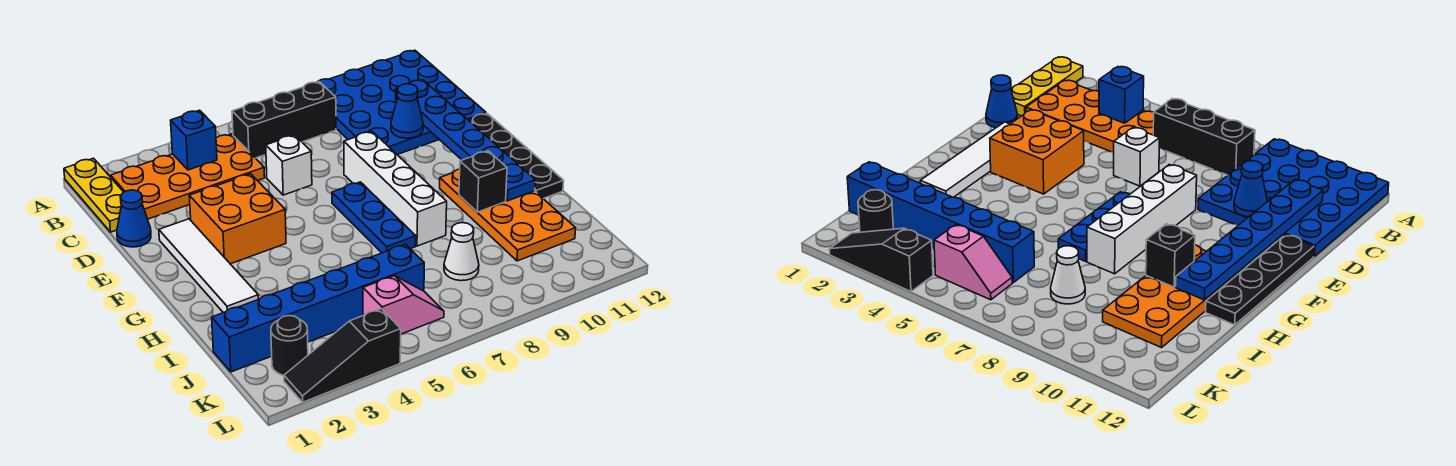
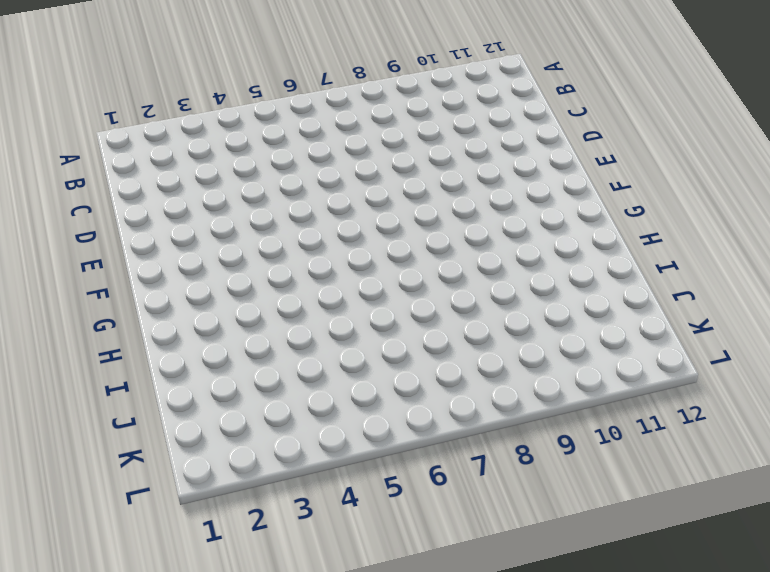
none -> yellow plate A1:C1 level 1
none -> blue plate A9:D12 level 1
none -> orange plate B2:C5 level 1

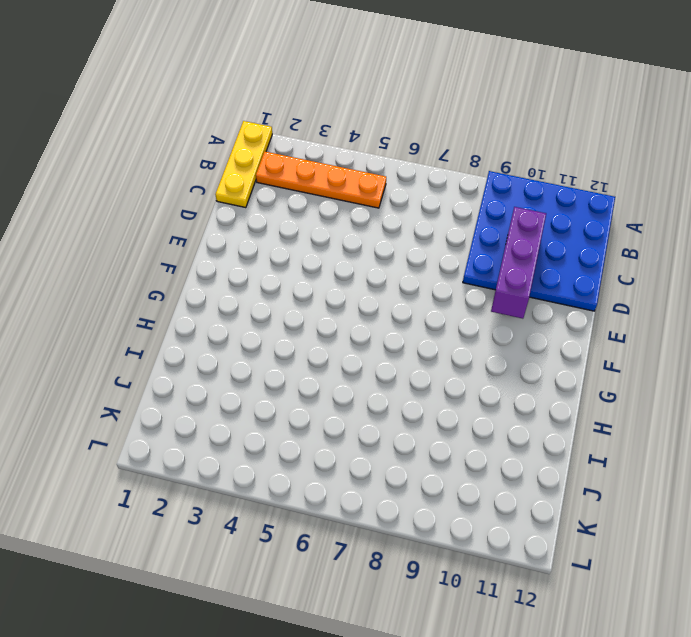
orange plate B2:B5 level 1 -> orange plate B2:C5 level 1
purple brick C10:E10 level 2 -> blue cone D10 level 2
none -> black brick B6:B8 level 1
none -> blue cone D1 level 1
none -> white brick D6 level 1

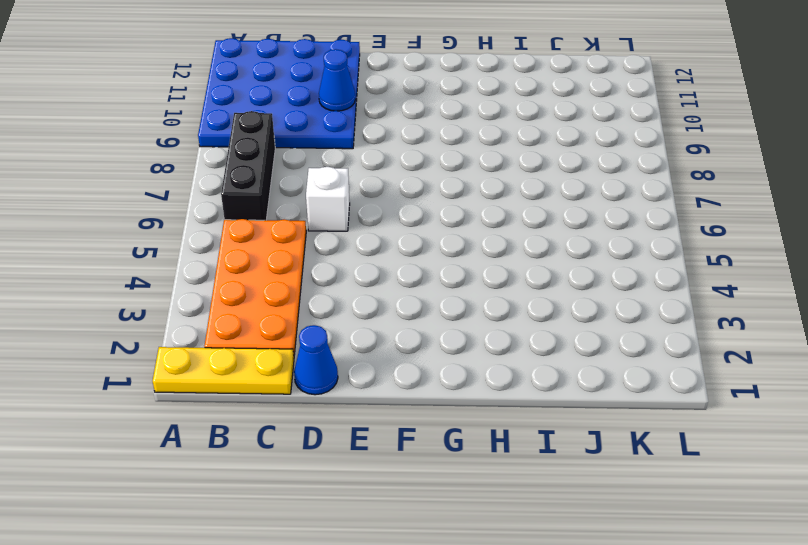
none -> white tile E2:H2 level 1
none -> orange brick E3:F4 level 1
none -> white brick E8:H8 level 1

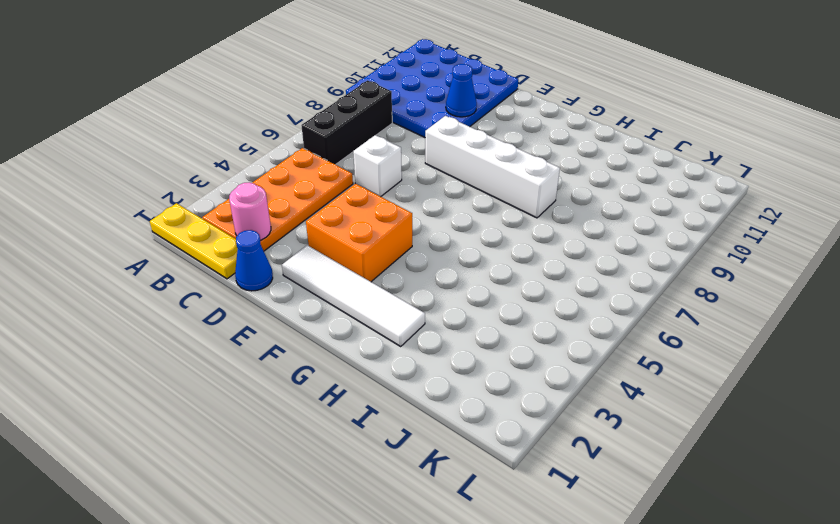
pink round brick C2 level 2 -> none
none -> black plate E12:H12 level 1
none -> blue plate F7:H7 level 1
none -> orange plate G10:J11 level 1

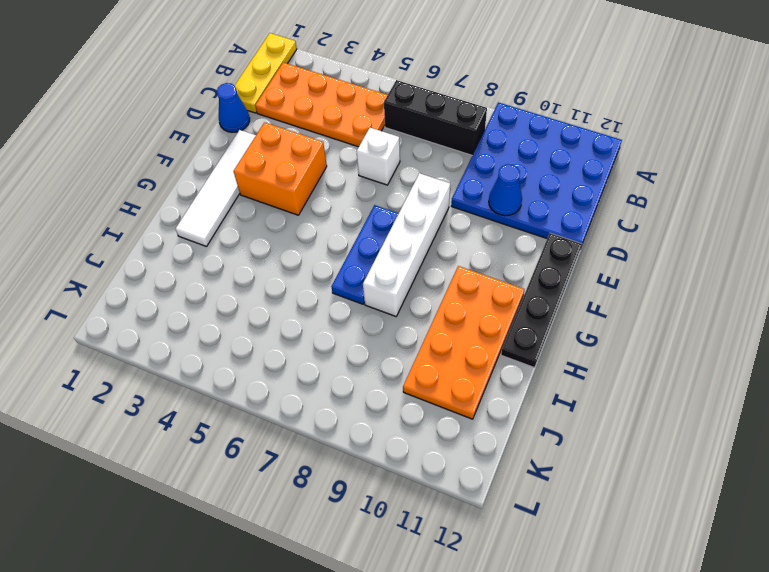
none -> blue brick J1:J6 level 1
none -> white cone J8 level 1
none -> black round brick K2 level 1

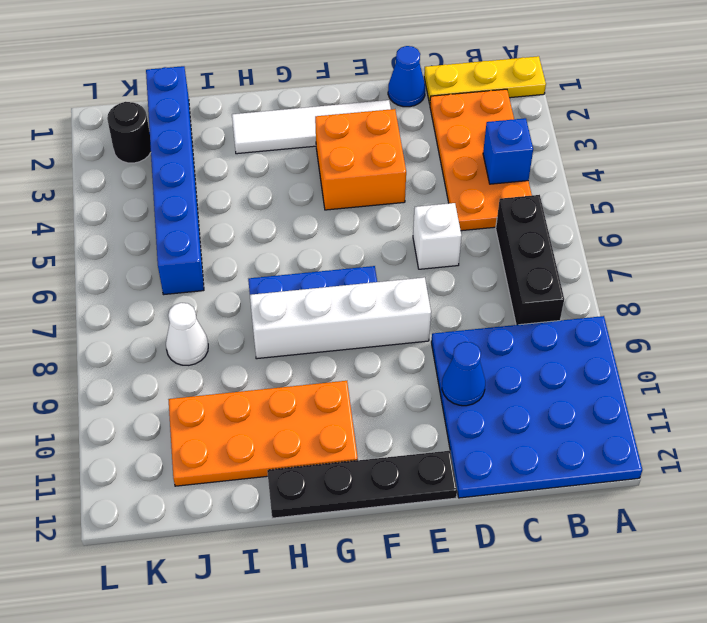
none -> pink slope K5:K6 level 1 top 5
none -> black slope L2:L4 level 1 top 4
none -> blue plate C11:H11 level 2

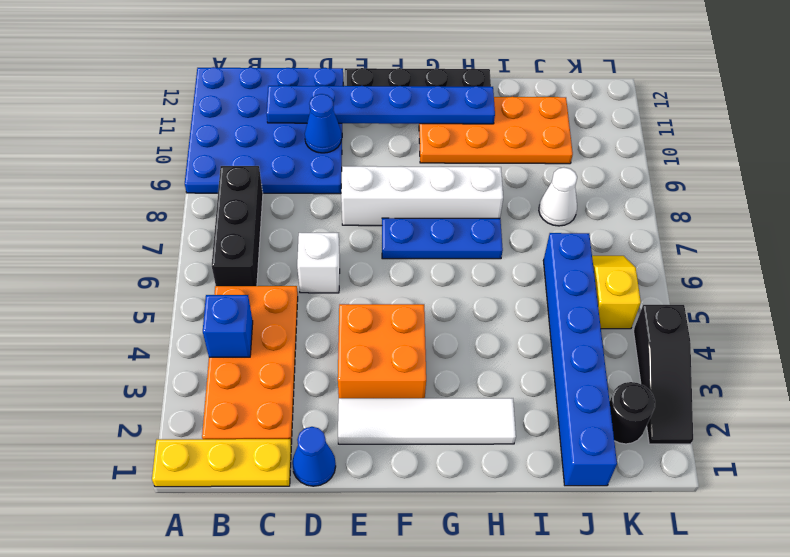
yellow slope K5:K6 level 1 top 5 -> pink slope K5:K6 level 1 top 5
none -> black brick H10 level 2

